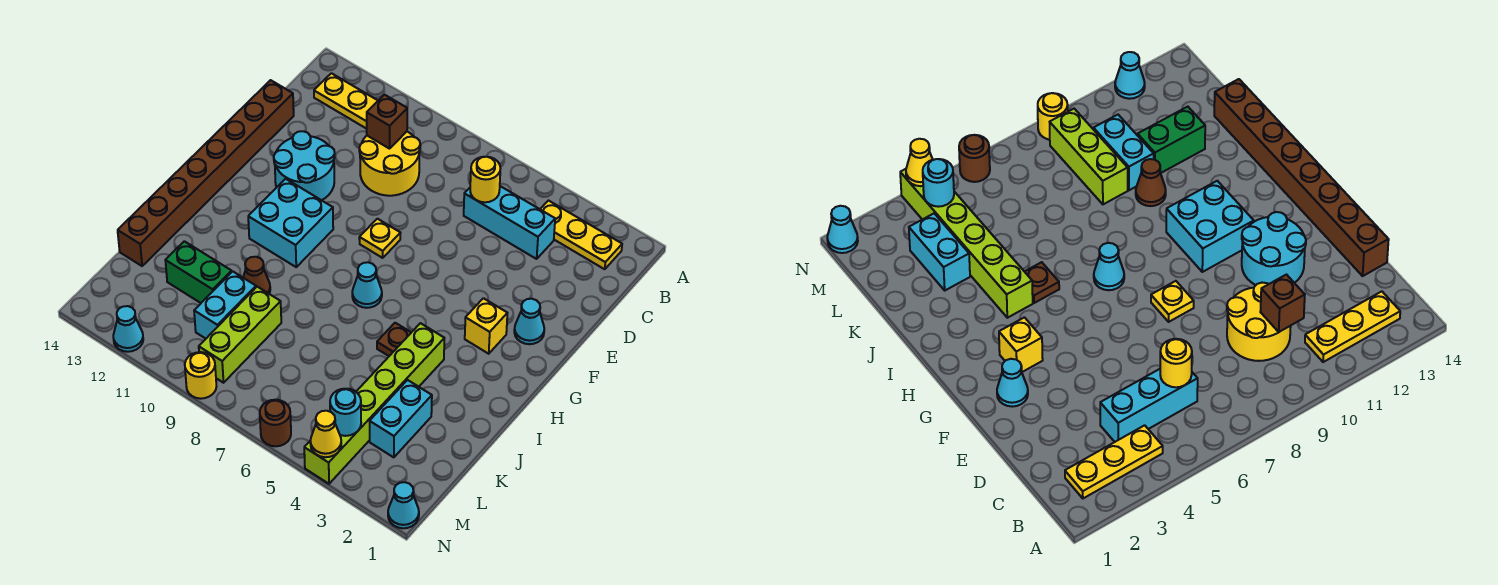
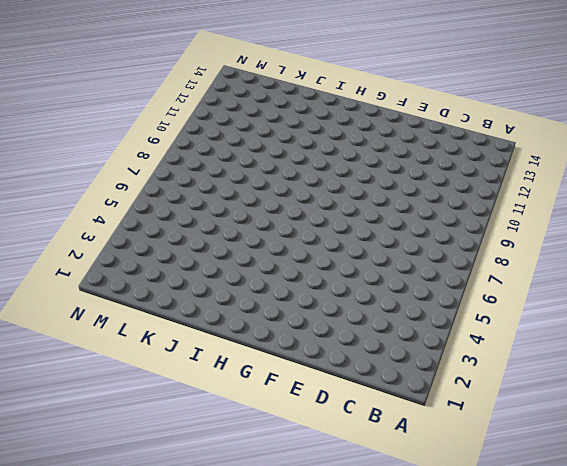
none -> yellow plate B2:B4 level 1
none -> yellow plate B11:B13 level 1
none -> cyan brick C4:C6 level 1

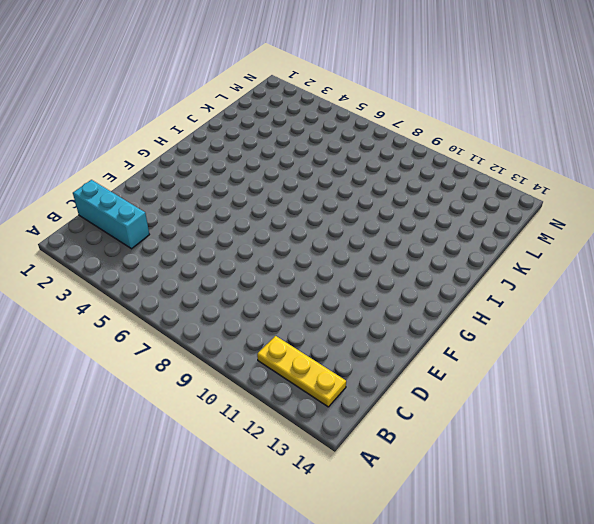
cyan brick C1:C3 level 1 -> cyan brick C4:C6 level 1
none -> yellow plate B2:B4 level 1
none -> yellow round brick C9:D10 level 1
none -> brown brick D14:K14 level 1

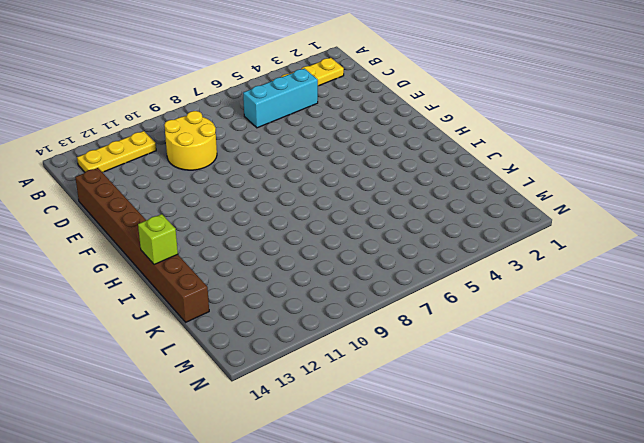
lime brick I14 level 2 -> none
none -> cyan round brick E11:F12 level 1
none -> cyan cone F2 level 1
none -> yellow plate F8 level 1

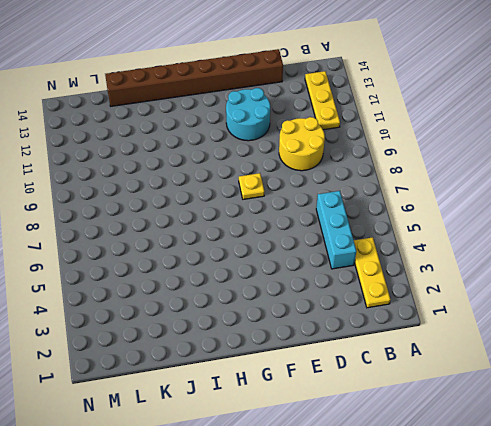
none -> cyan cone F2 level 1
none -> yellow brick G3 level 1
none -> cyan brick G10:H11 level 1

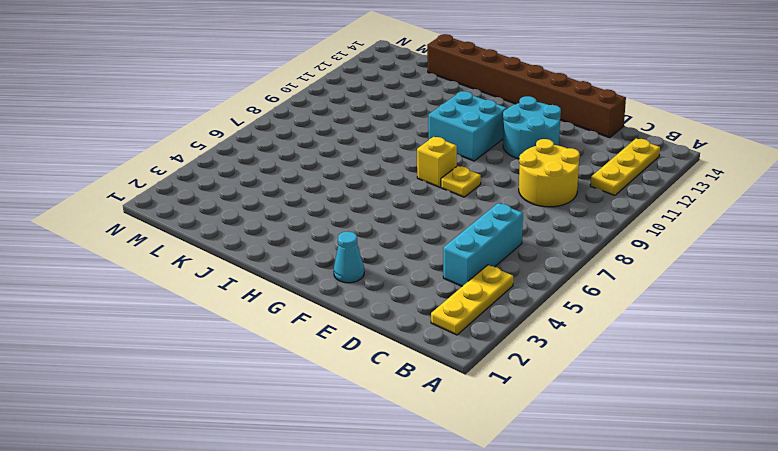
yellow brick G8 level 1 -> yellow brick G3 level 1
none -> cyan cone H7 level 1
none -> lime brick I4:N4 level 1
none -> brown plate I5 level 1

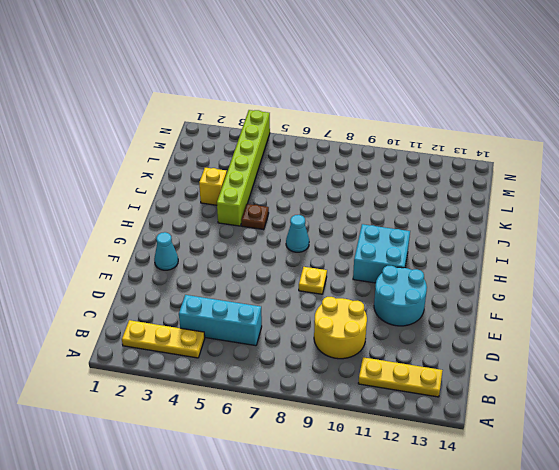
yellow brick J3 level 1 -> yellow brick G3 level 1
none -> brown brick D14:K14 level 1
none -> brown cone J10 level 1
none -> cyan brick K3:L3 level 1

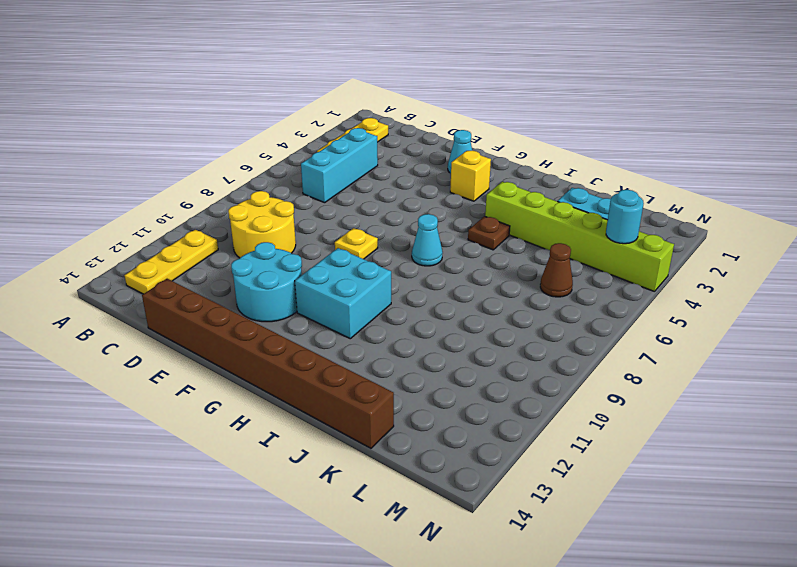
brown cone L6 level 1 -> brown cone J10 level 1
none -> lime brick K9:M9 level 1
none -> cyan brick K10:L10 level 1
none -> green brick K11:K12 level 1

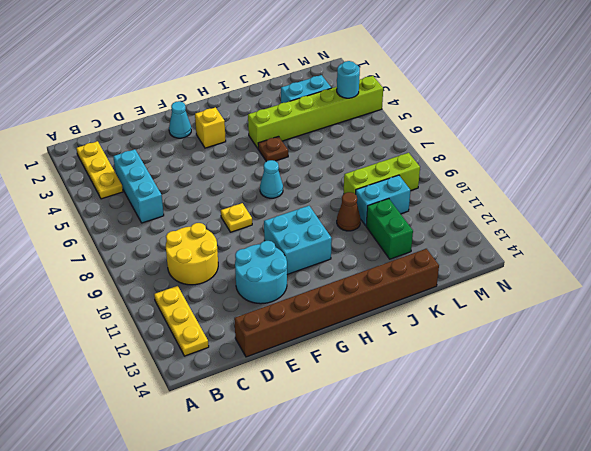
none -> cyan cone N1 level 1
none -> brown round brick N6 level 1
none -> yellow round brick N9 level 1

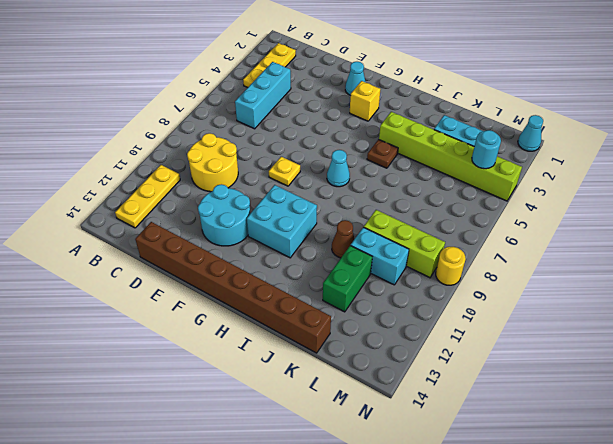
none -> brown round brick N6 level 1
none -> cyan cone N12 level 1
none -> yellow round brick C6 level 2

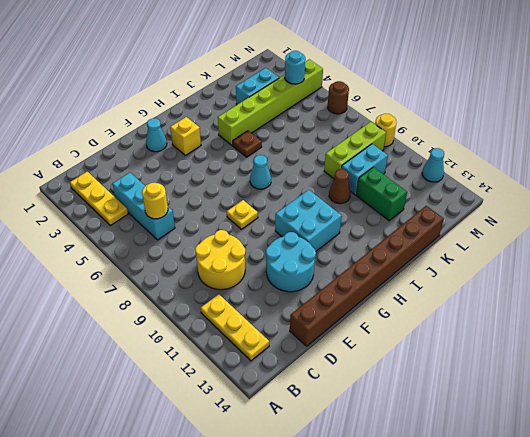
none -> cyan cone N1 level 1
none -> brown brick C10 level 2
none -> yellow cone N4 level 2

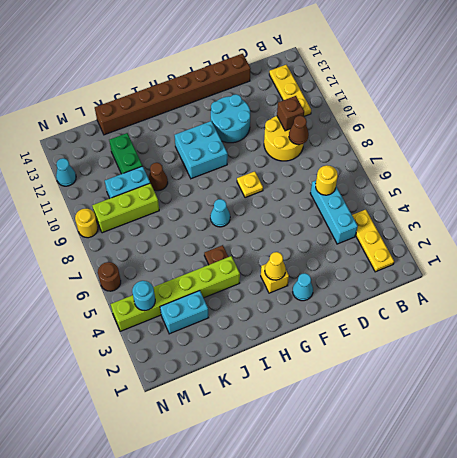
brown cone C9 level 2 -> none
yellow cone G3 level 2 -> yellow cone N4 level 2
none -> cyan cone N1 level 1

